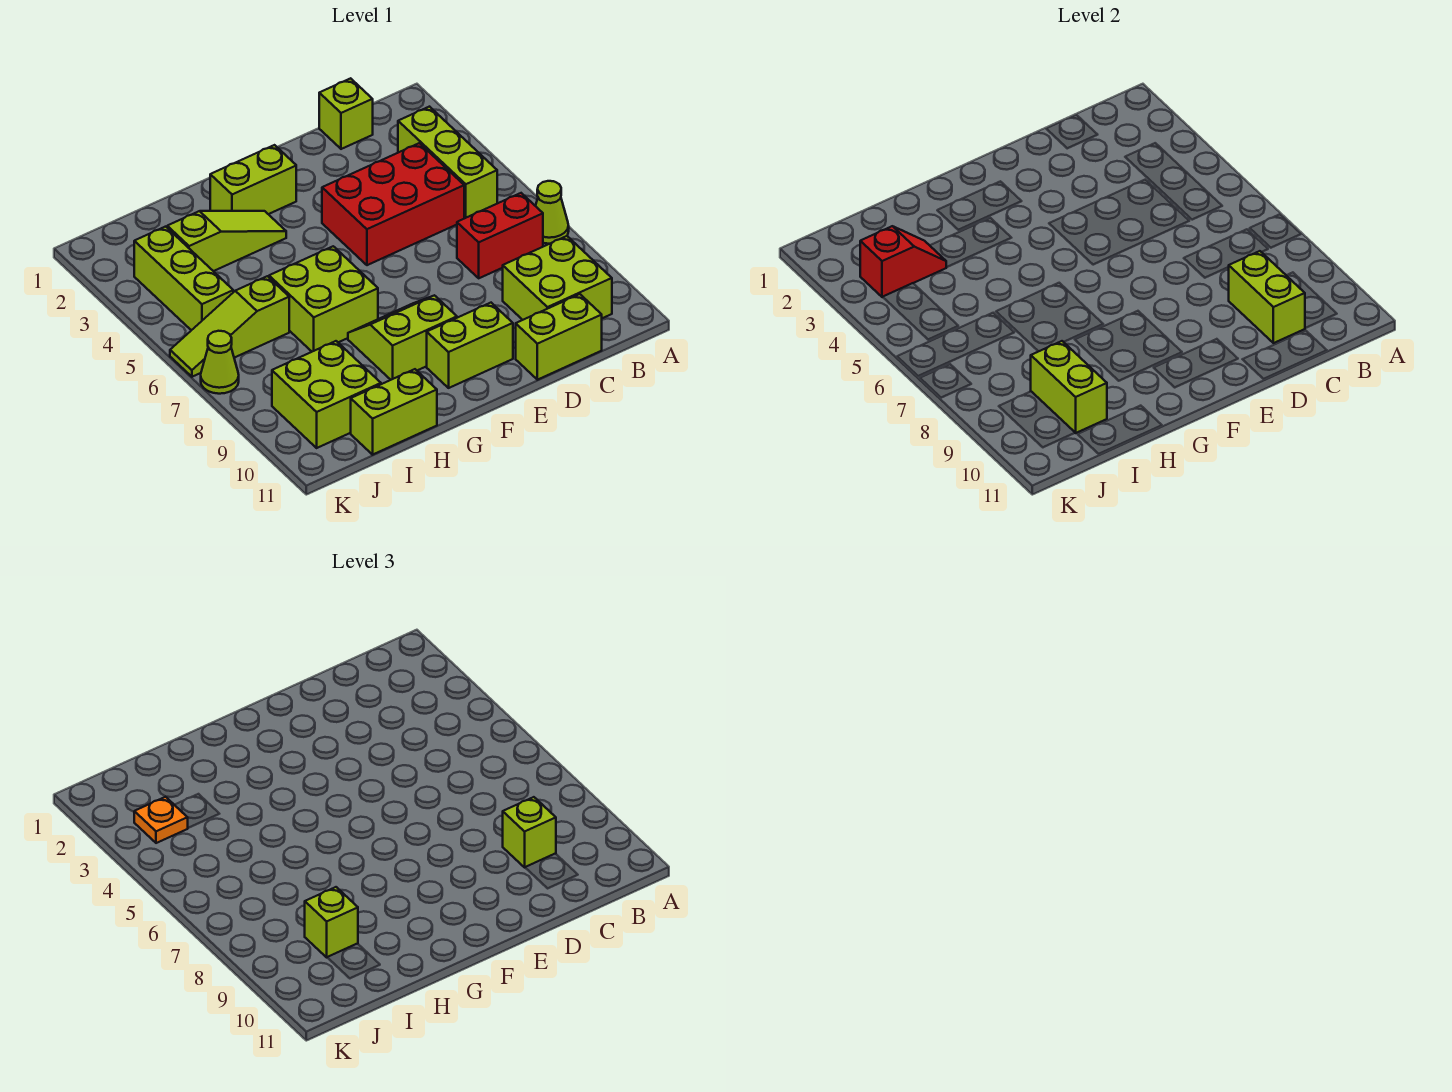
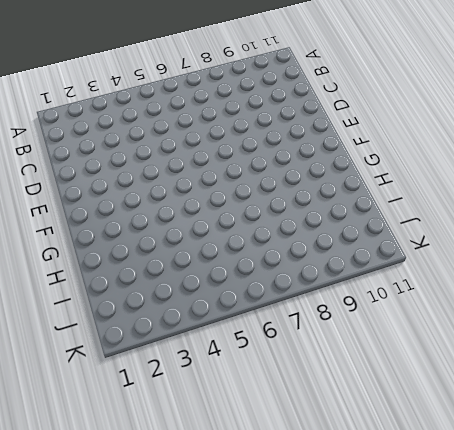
none -> lime cone A7 level 1
none -> lime brick B3:B5 level 1
none -> red brick B7:C7 level 1

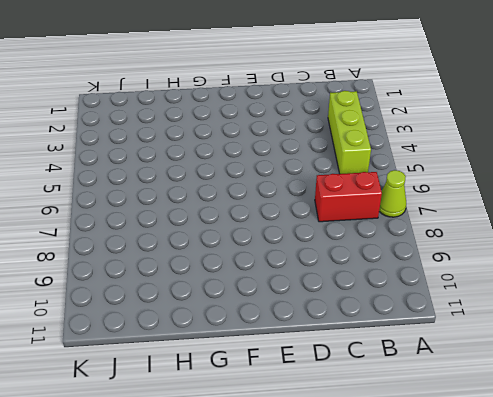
none -> lime brick B9:C10 level 1
none -> lime brick C1 level 1
none -> red brick C4:E5 level 1

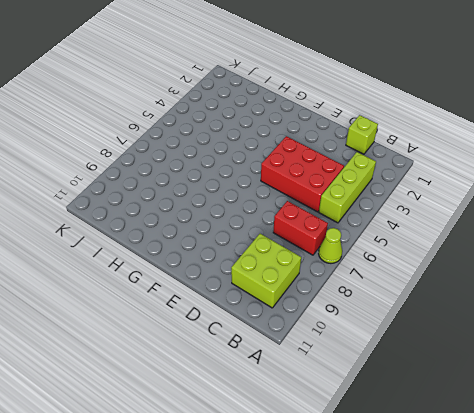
none -> lime brick C11:D11 level 1
none -> lime brick E10:F10 level 1
none -> lime brick F2:G2 level 1

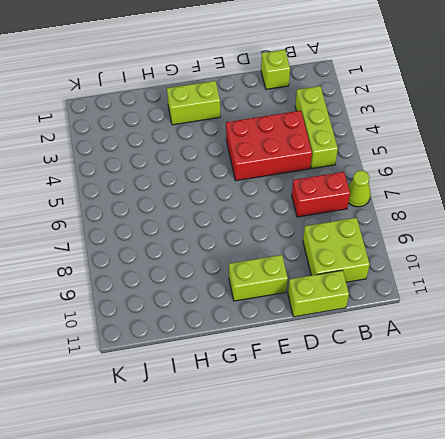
none -> lime slope F8:G9 level 1 top 9
none -> lime slope G3:I3 level 1 top I
none -> lime brick G6:H7 level 1

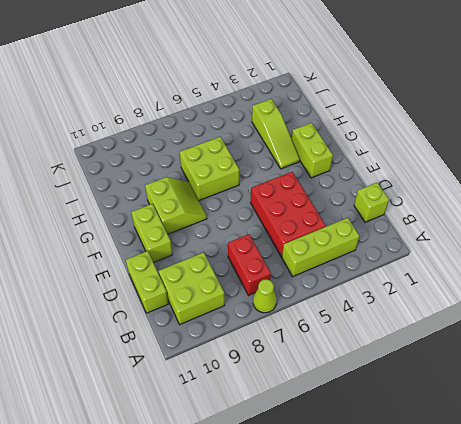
none -> lime brick H11:I11 level 1
none -> lime slope I6:K6 level 1 top I
none -> lime brick I9:J10 level 1

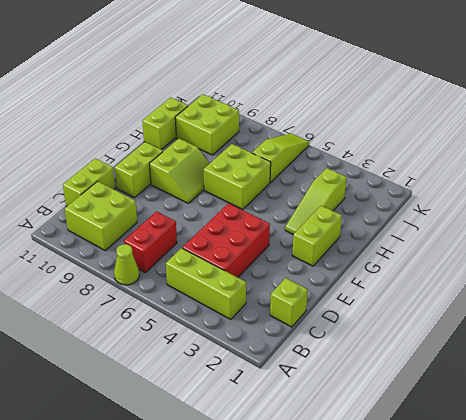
none -> lime brick J3:J5 level 1
none -> lime cone K7 level 1
none -> lime brick C9:C10 level 2

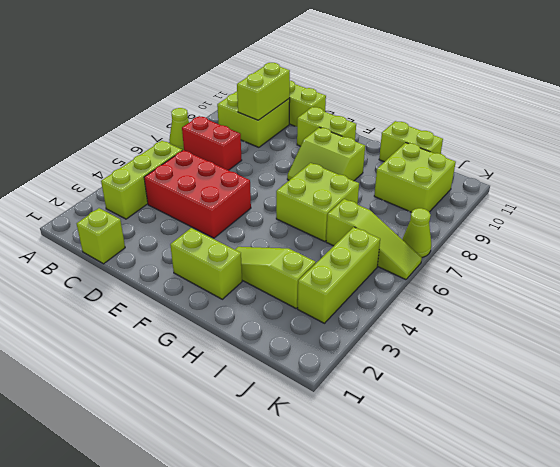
none -> red slope I3:J3 level 2 top J
none -> lime brick I9:I10 level 2
none -> lime brick C9 level 3

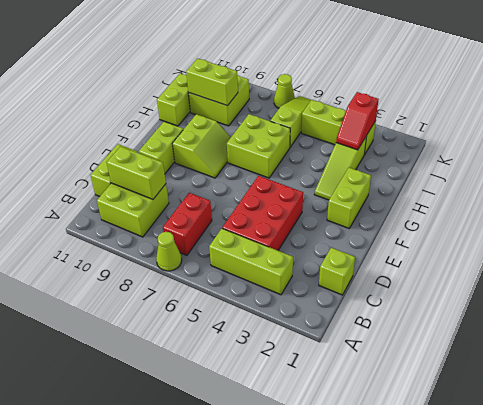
none -> lime brick C9 level 3
none -> lime brick I9 level 3
none -> orange plate J3 level 3

